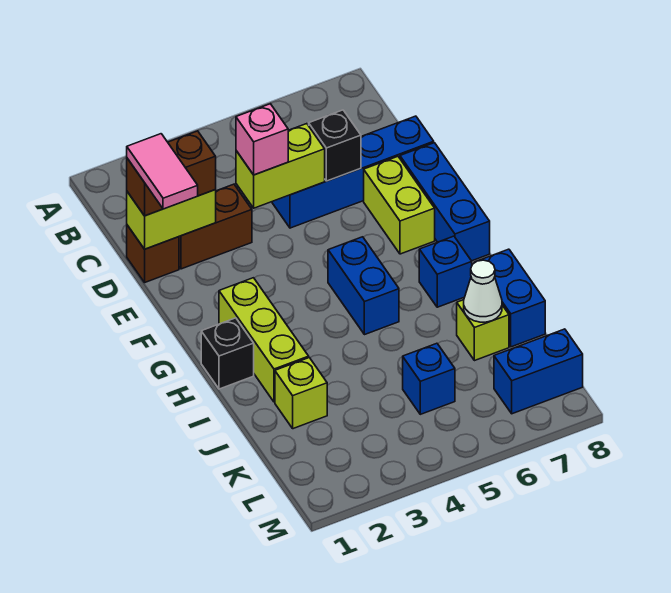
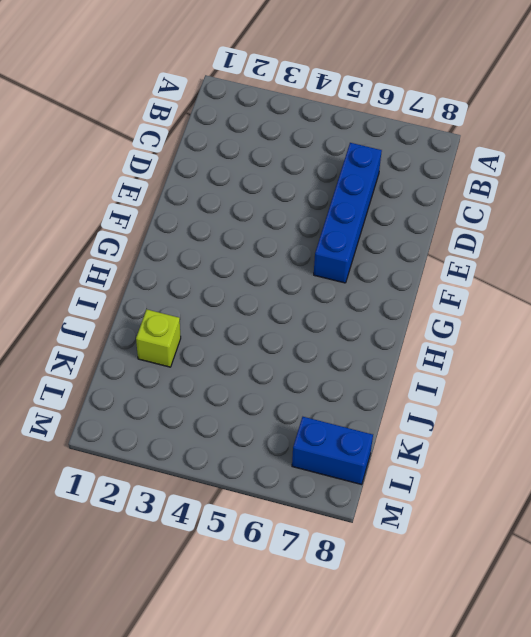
blue brick C6:F6 level 1 -> blue brick D5:D8 level 1
none -> brown brick D1 level 1
none -> brown brick D2:D3 level 1
none -> lime brick E7:F7 level 1

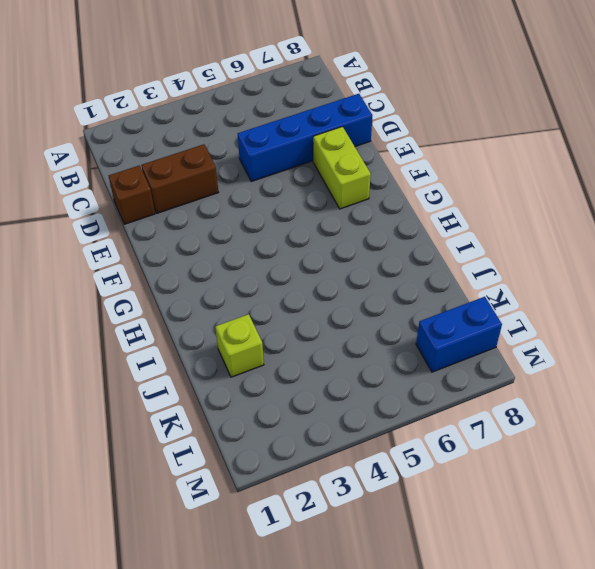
none -> blue brick E8:G8 level 1
none -> lime brick G2:I2 level 1
none -> blue brick G5:H5 level 1

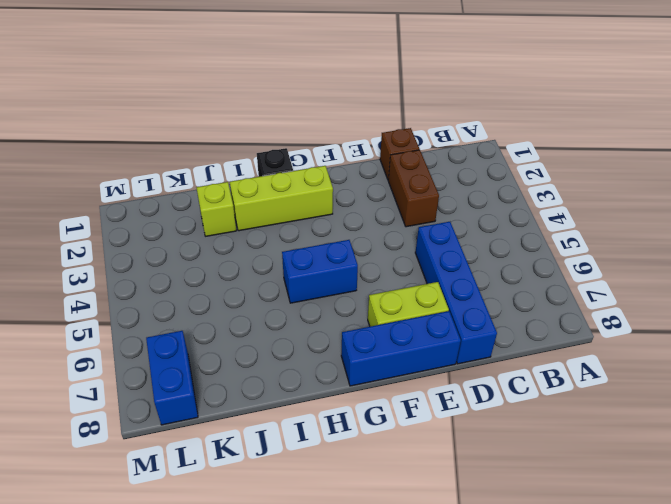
none -> blue brick H7 level 1
none -> blue brick I8:J8 level 1
none -> lime brick J7 level 1

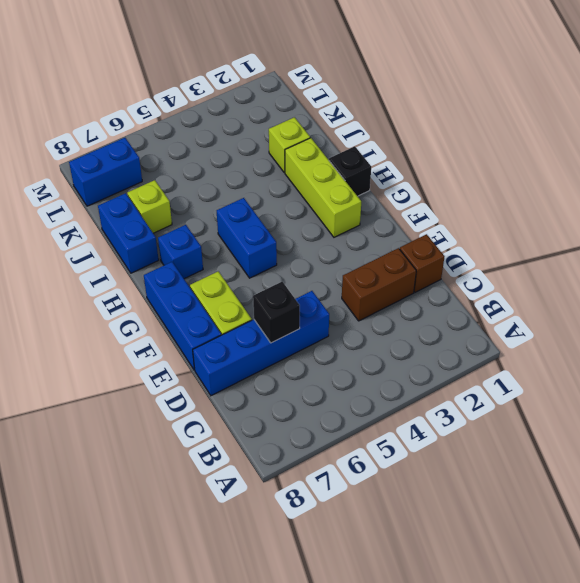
none -> blue brick K5 level 1
none -> lime brick D1:D2 level 2
none -> lime brick D4:D5 level 2

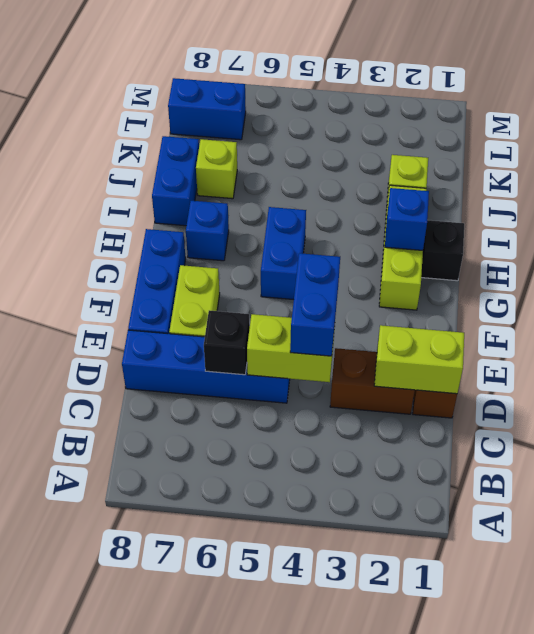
blue brick D4:E4 level 3 -> pink brick D4 level 3
blue brick H2 level 2 -> blue brick K5 level 1
none -> white cone J7 level 2
none -> brown brick D1:D2 level 3
none -> pink tile D1:E1 level 4

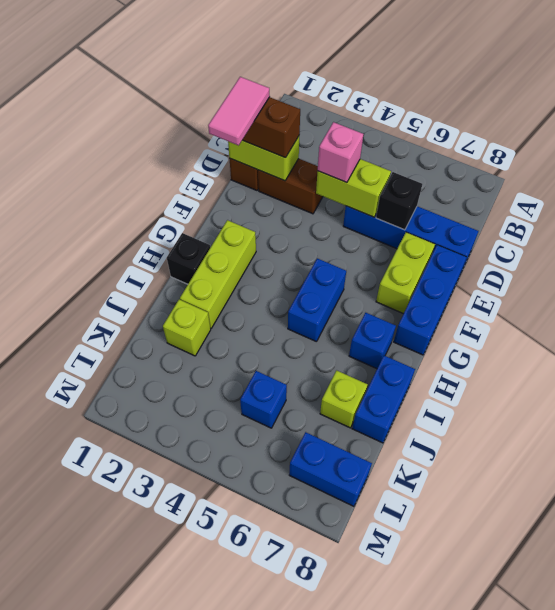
none -> white cone J7 level 2

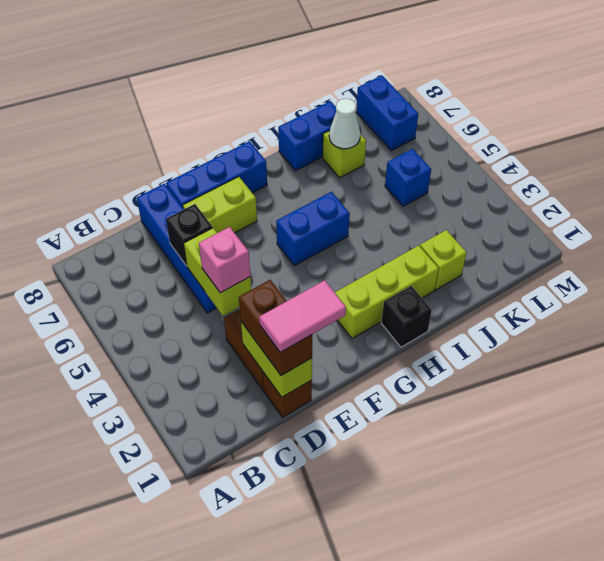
none -> blue brick H7 level 1

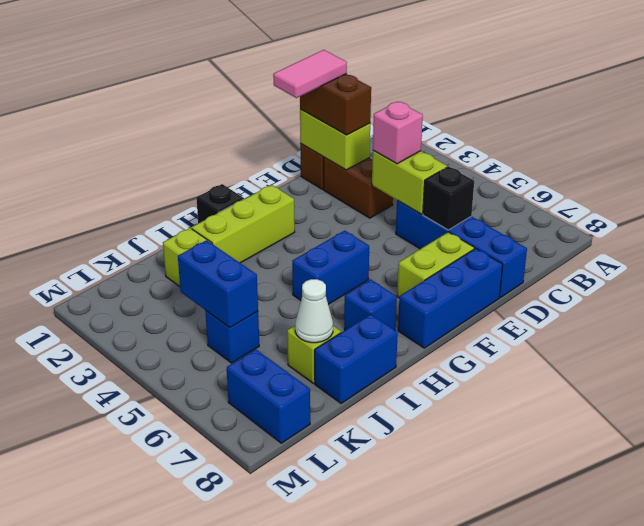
blue brick K4:K5 level 2 -> none

